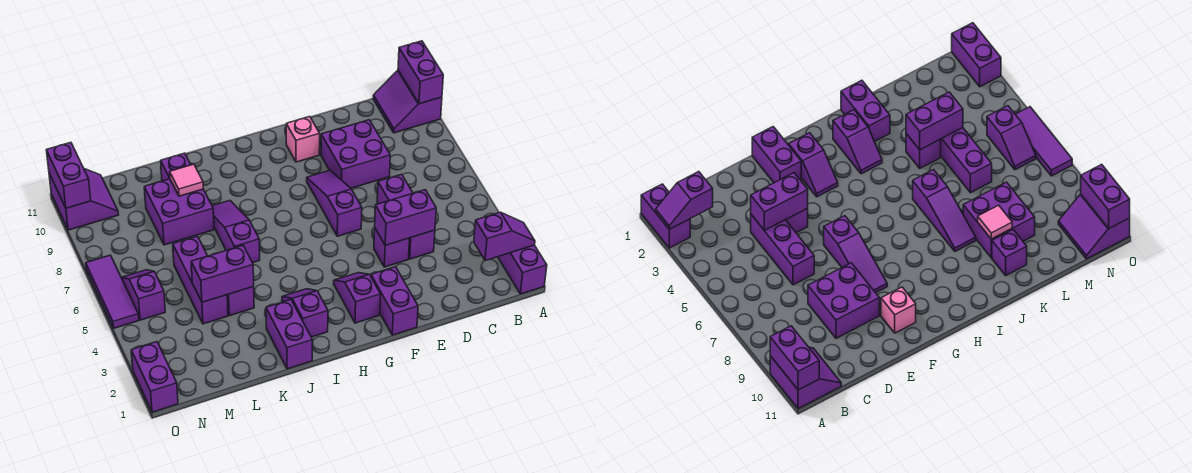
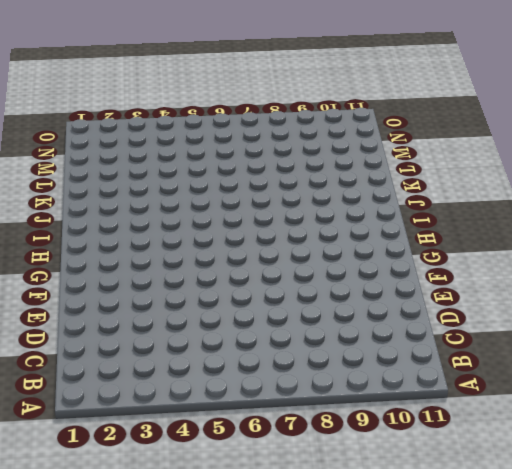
none -> purple brick A1:A2 level 1
none -> purple slope A10:B11 level 1 top A
none -> purple brick D4:D6 level 1

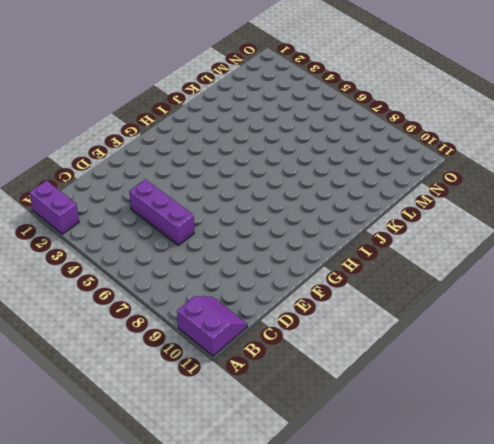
none -> purple brick D8:E9 level 1
none -> purple brick E4 level 1
none -> purple brick F1:F2 level 1

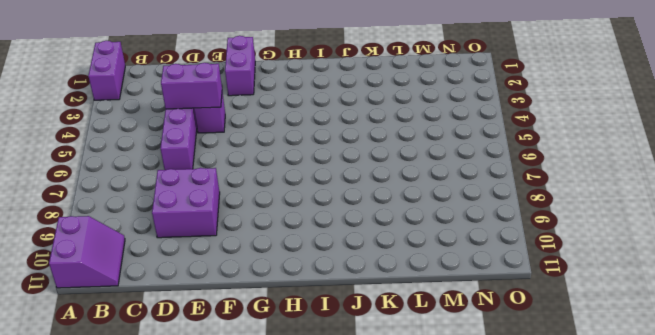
none -> purple slope F6:F8 level 1 top 6
none -> pink brick F10 level 1
none -> purple slope G2:G3 level 1 top 2

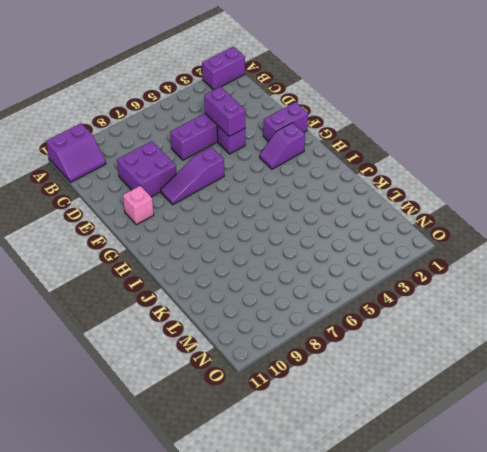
none -> purple slope I2:I3 level 1 top 2
none -> purple brick J1:J2 level 1
none -> purple slope J6:J8 level 1 top 6

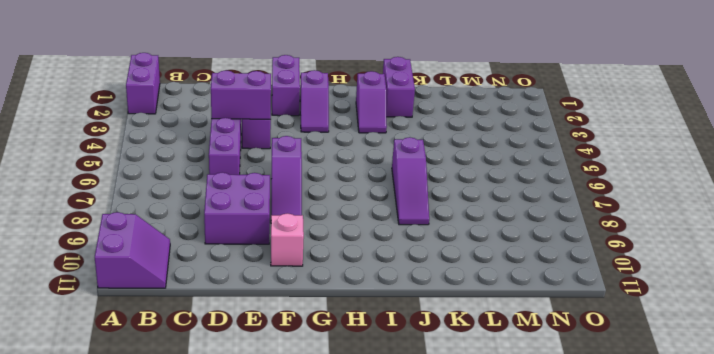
none -> purple brick K4 level 1
none -> purple brick K8:L9 level 1
none -> purple brick K10 level 1

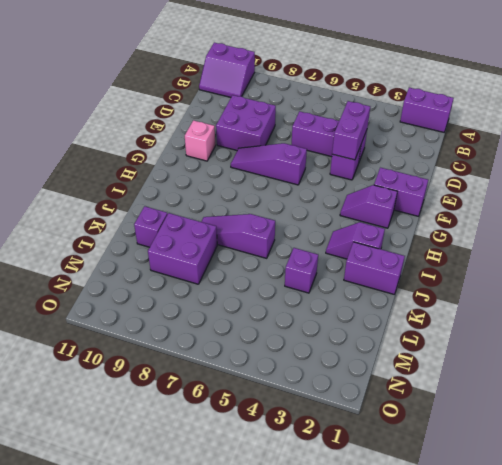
none -> purple brick L4:L6 level 1
none -> purple slope N5:N6 level 1 top 5
none -> purple slope N10:O11 level 1 top O

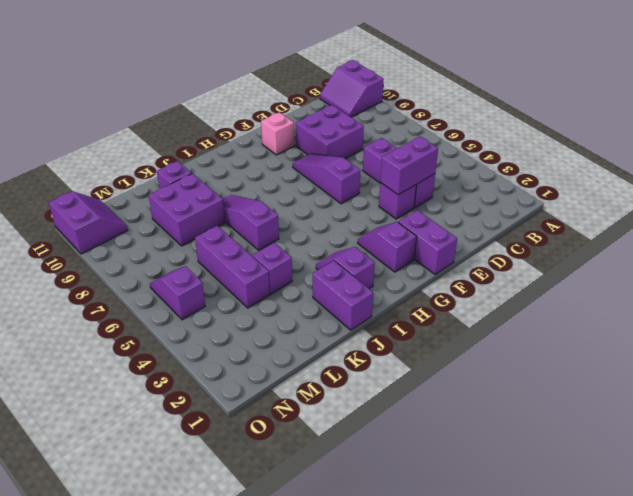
none -> purple brick A1:A2 level 1
none -> purple brick O1:O2 level 1
none -> purple tile O5:O7 level 1

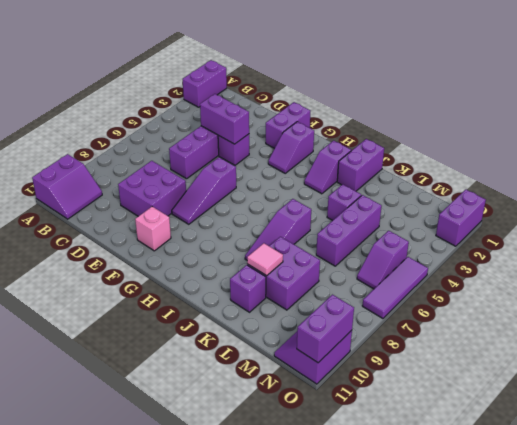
none -> purple slope A2:B2 level 2 top B
none -> purple brick A10:A11 level 2
none -> purple brick K4:L4 level 2

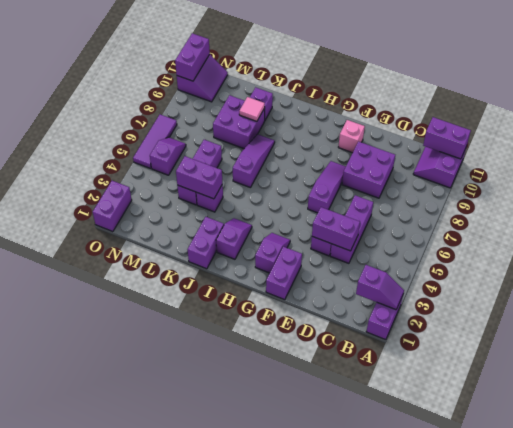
purple brick A11:B11 level 2 -> purple brick A10:A11 level 2

